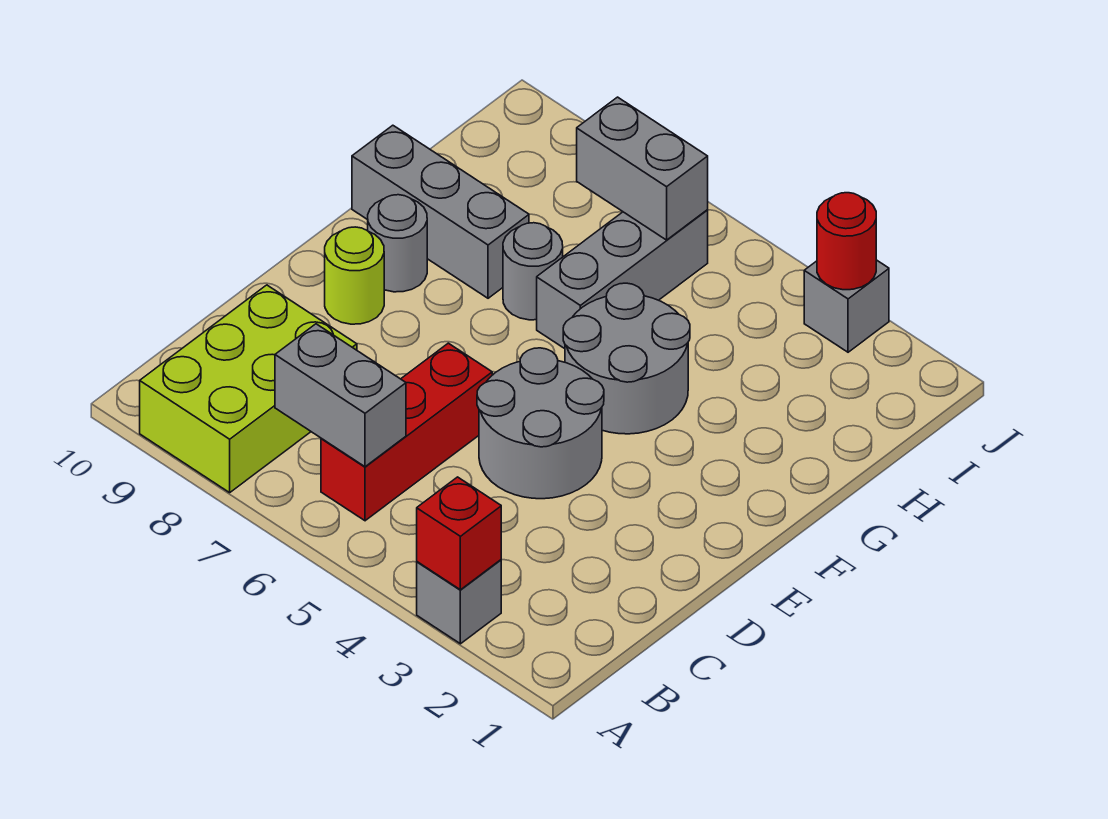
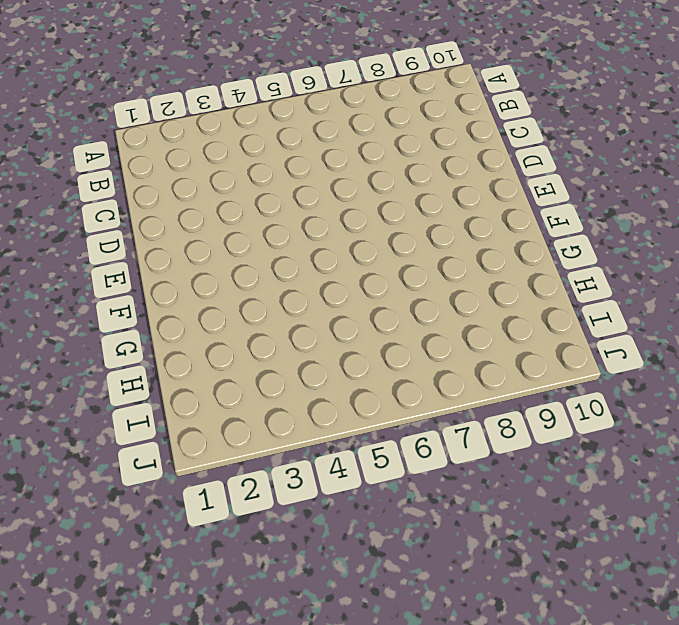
none -> grey brick A3 level 1
none -> lime brick A8:C9 level 1
none -> red brick B6:D6 level 1

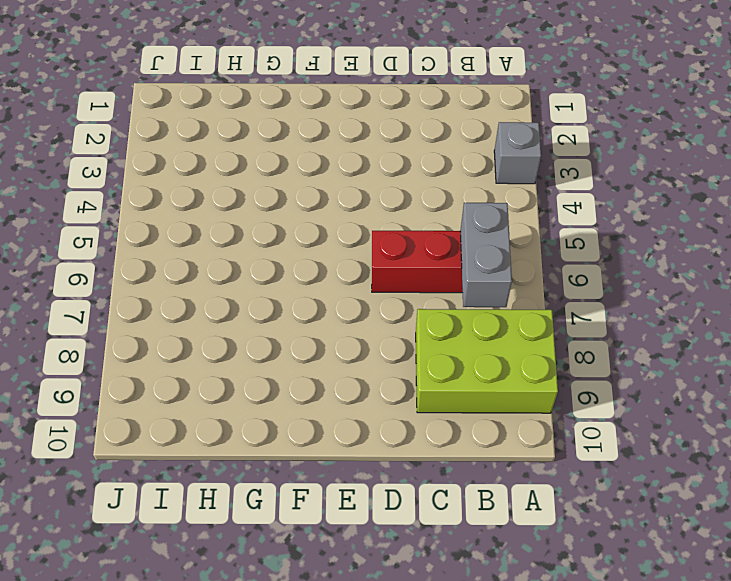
none -> grey round brick D4:E5 level 1
none -> lime round brick E9 level 1
none -> grey round brick F4:G5 level 1

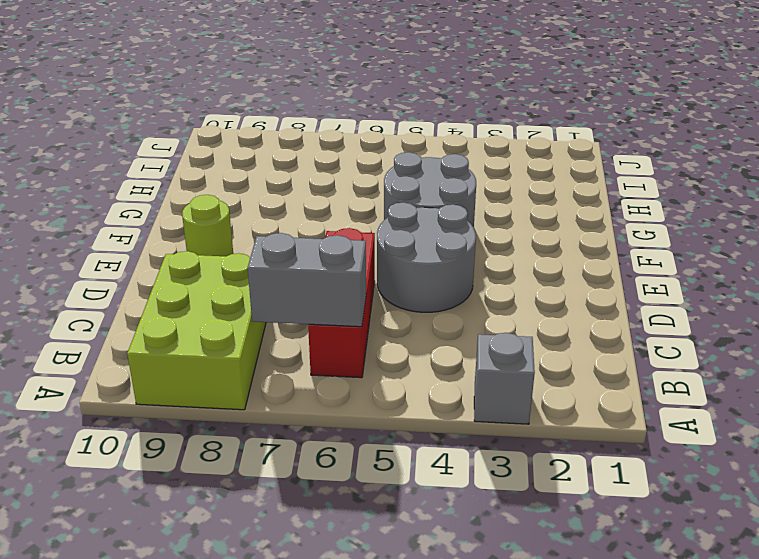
none -> grey round brick F9 level 1
none -> grey brick G6:I6 level 1
none -> grey round brick G7 level 1

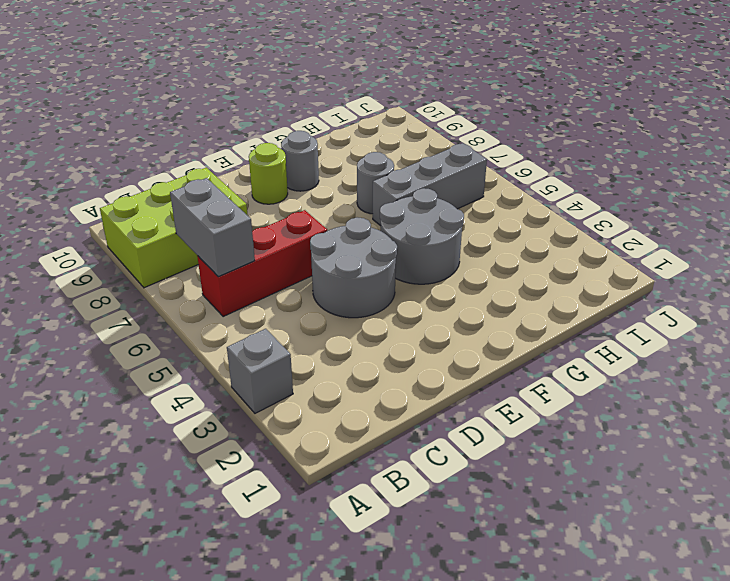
none -> grey brick G8:G10 level 1
none -> grey brick J3 level 1
none -> red brick A3 level 2

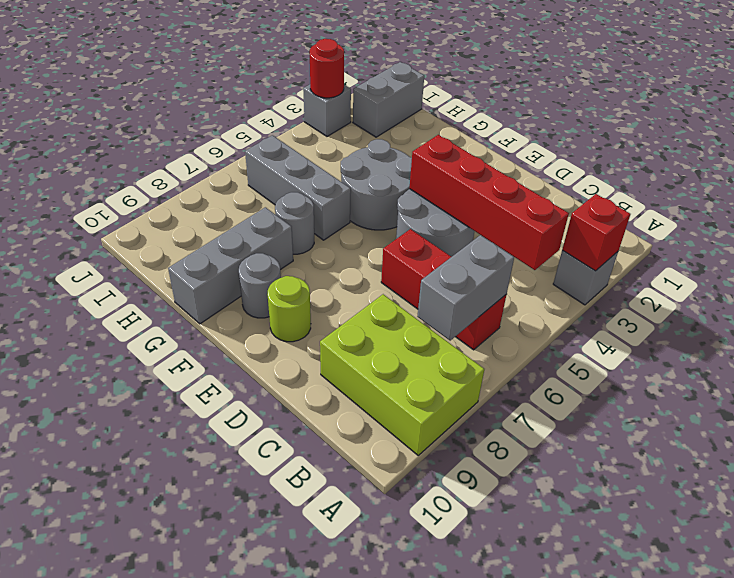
red brick B4:E4 level 2 -> none
grey brick I1:I2 level 1 -> grey brick I6:I7 level 2

